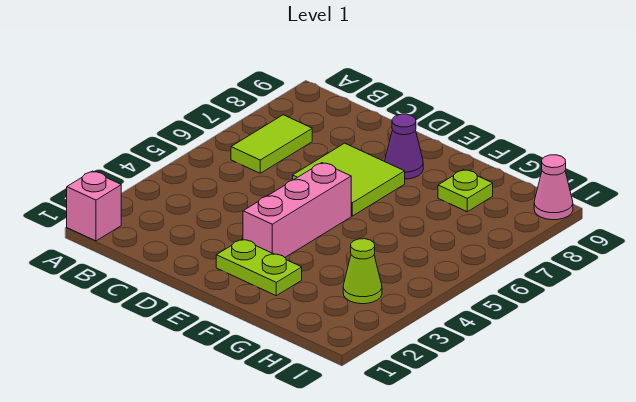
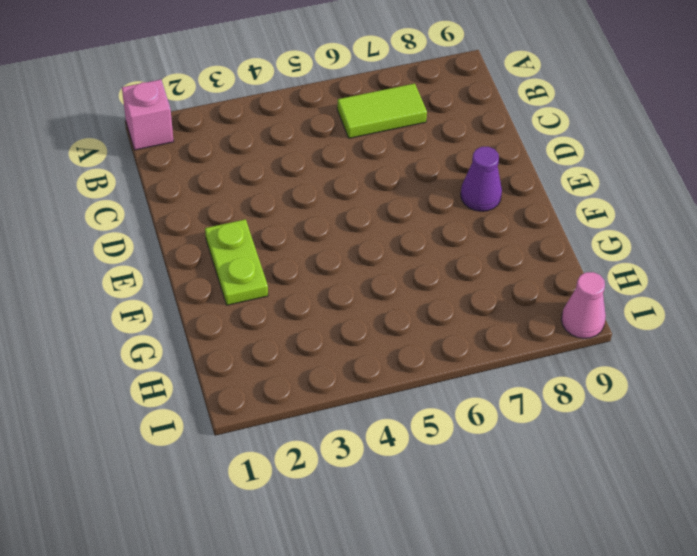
none -> lime tile D6:E7 level 1
none -> pink brick E3:E5 level 1

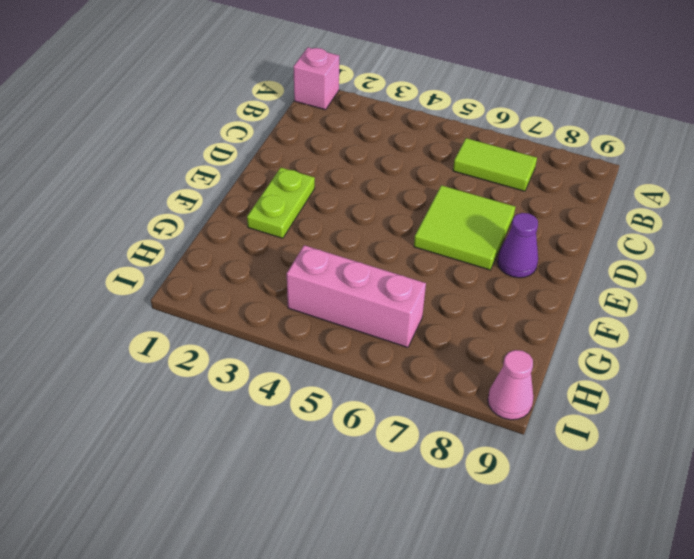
pink brick H4:H6 level 1 -> pink brick E3:E5 level 1
none -> lime plate G8 level 1
none -> lime cone H3 level 1

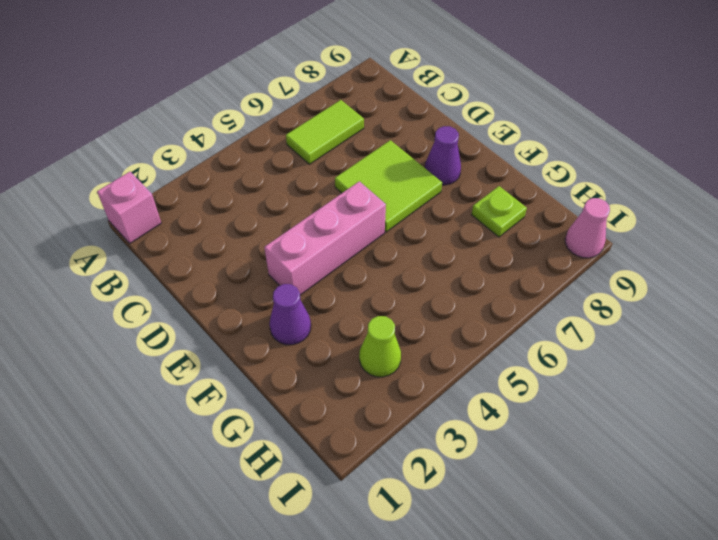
purple cone F2 level 1 -> lime plate E2:F2 level 1

